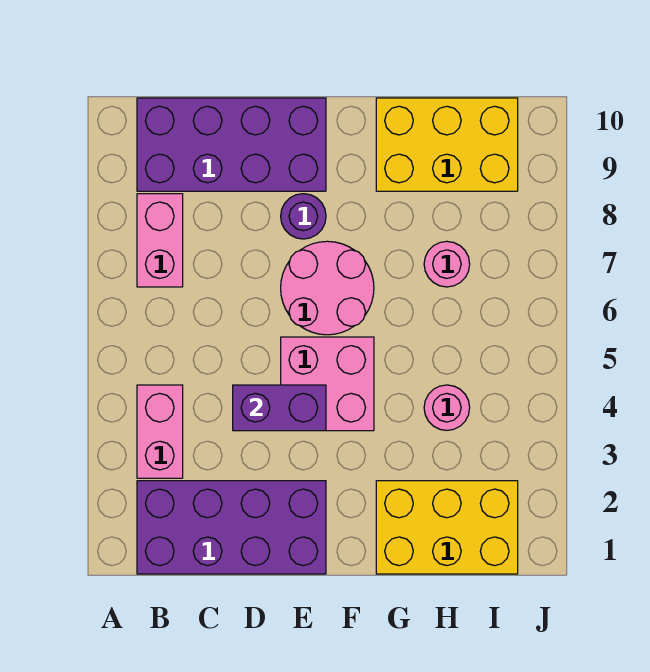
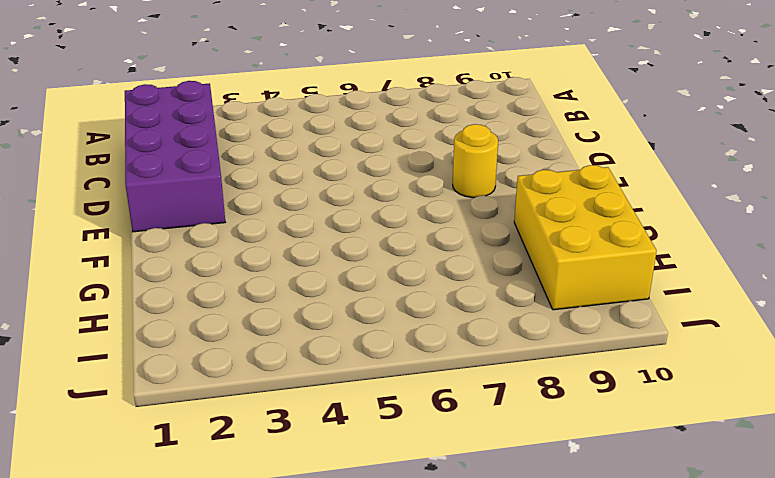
yellow round brick E8 level 1 -> purple round brick E8 level 1
none -> pink brick B3:B4 level 1
none -> pink brick B7:B8 level 1
none -> purple brick B9:E10 level 1

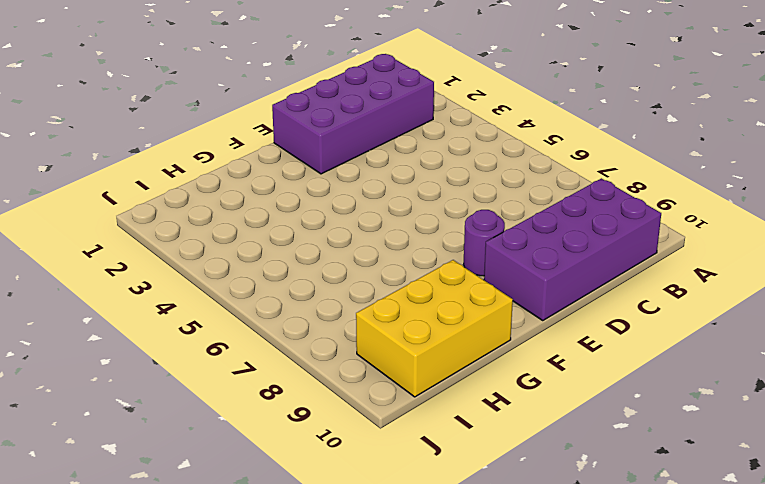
none -> pink brick B3:B4 level 1
none -> pink brick B7:B8 level 1
none -> pink brick E4:F5 level 1

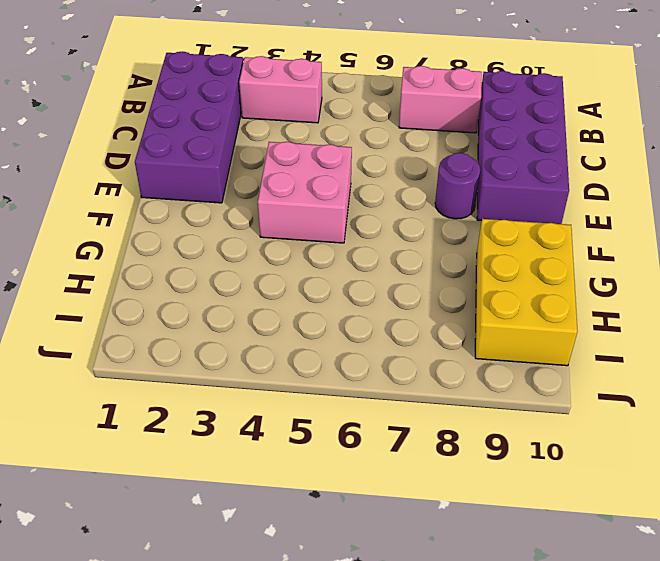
none -> pink round brick E6:F7 level 1
none -> yellow brick G1:I2 level 1
none -> pink round brick H4 level 1

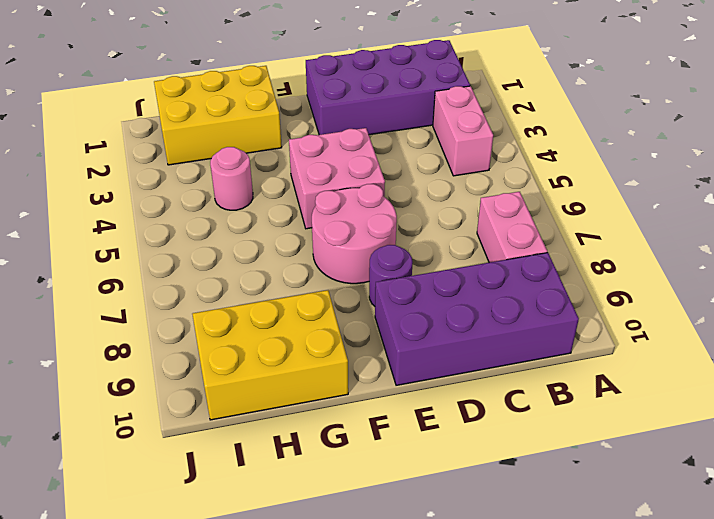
none -> pink round brick H7 level 1
none -> purple brick D4:E4 level 2

